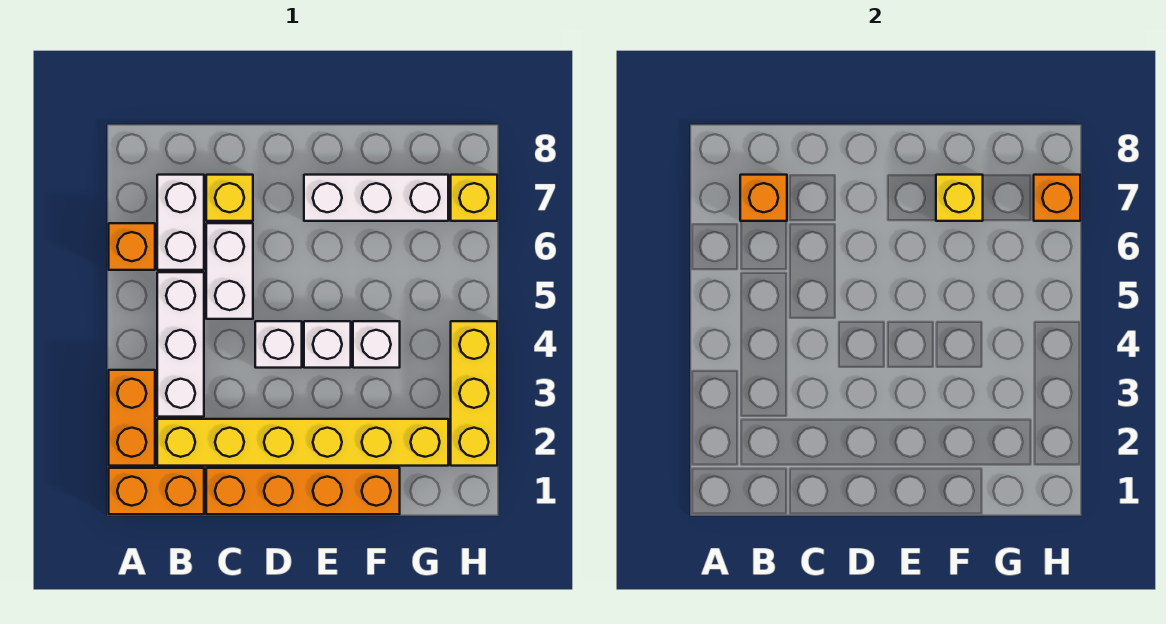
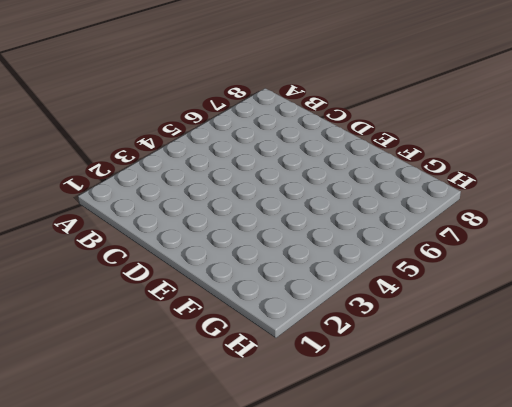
none -> orange brick A1:B1 level 1
none -> orange brick A2:A3 level 1
none -> orange brick A6 level 1

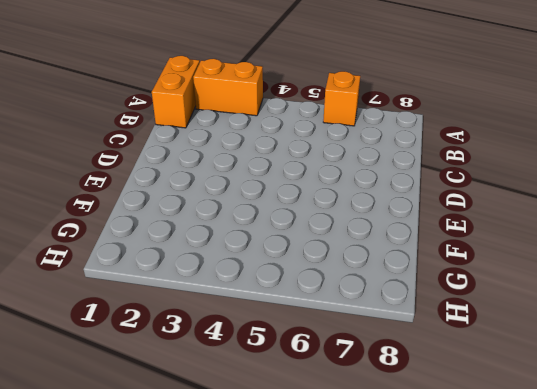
none -> yellow brick B2:G2 level 1
none -> white brick B3:B5 level 1
none -> white brick B6:B7 level 1

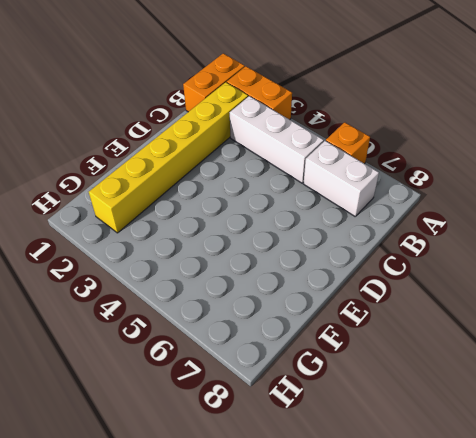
none -> orange brick C1:F1 level 1
none -> white brick C5:C6 level 1
none -> yellow brick C7 level 1

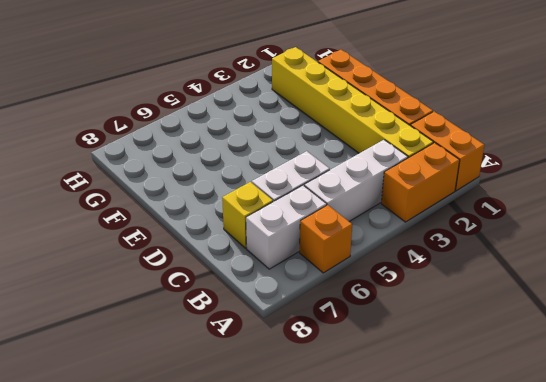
none -> white brick D4 level 1
none -> white brick E4 level 1
none -> white brick E7:G7 level 1

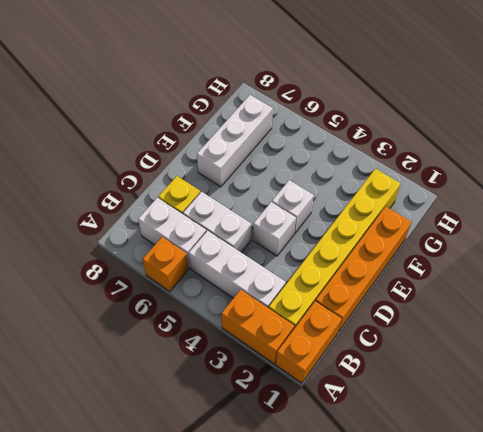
none -> white brick F4 level 1
none -> yellow brick H2:H4 level 1
none -> yellow brick H7 level 1

